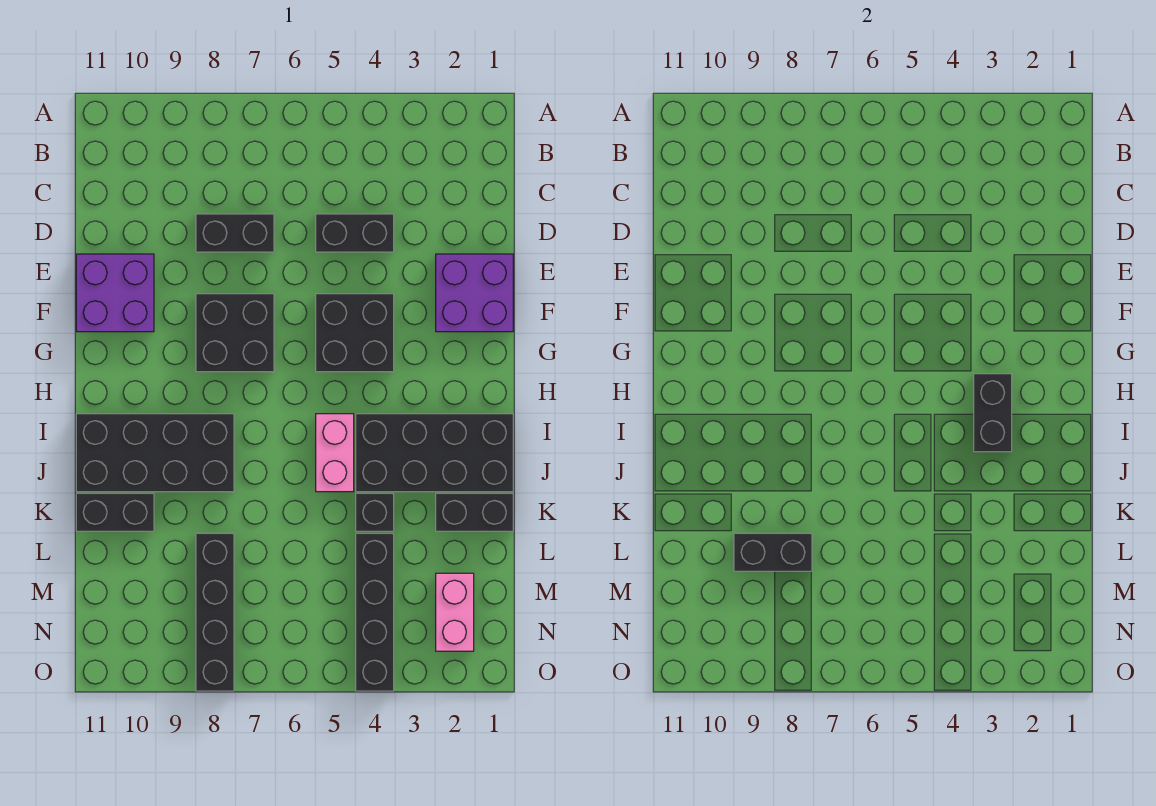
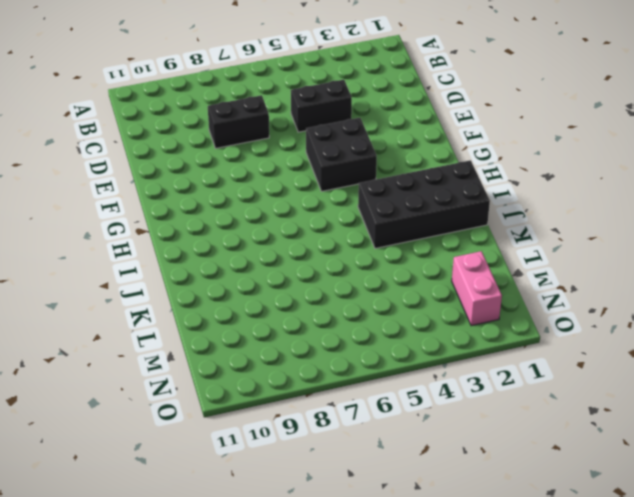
none -> purple brick E1:F2 level 1
none -> purple brick E10:F11 level 1
none -> black brick F7:G8 level 1

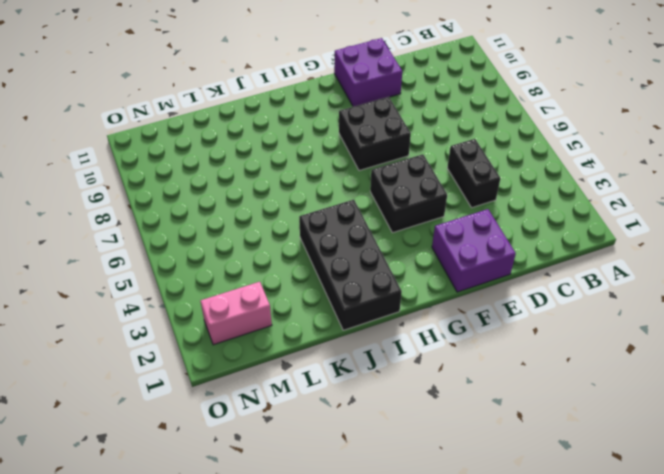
none -> black brick D7:D8 level 1
none -> pink brick I5:J5 level 1
none -> black brick I8:J11 level 1

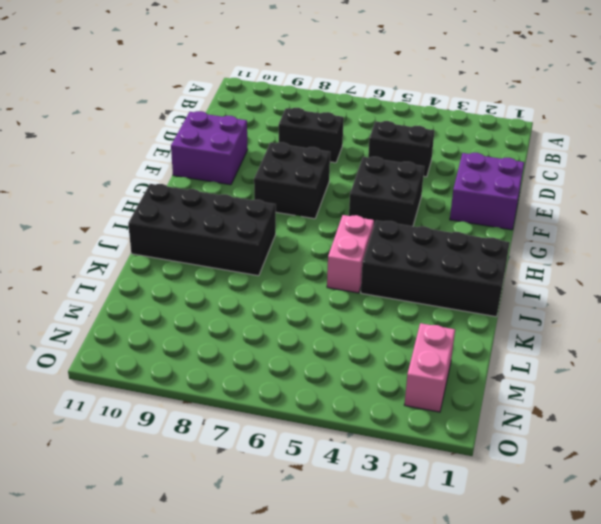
none -> black brick K1:K2 level 1
none -> black brick K4 level 1
none -> black brick K10:K11 level 1

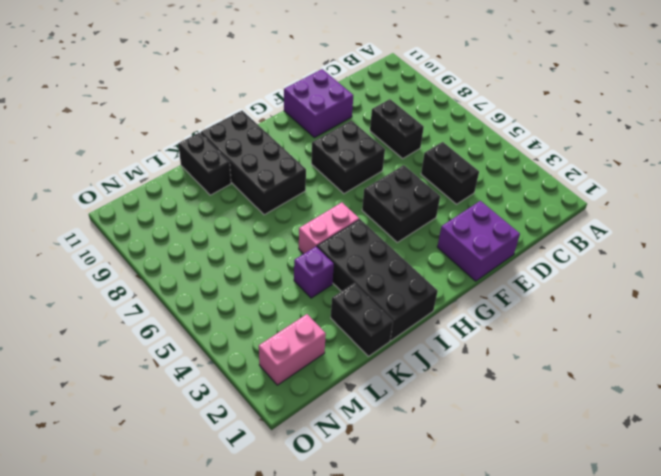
purple brick K4 level 1 -> black brick K4 level 1
none -> black brick L4:O4 level 1
none -> black brick L8:O8 level 1
none -> black brick H3:I3 level 2

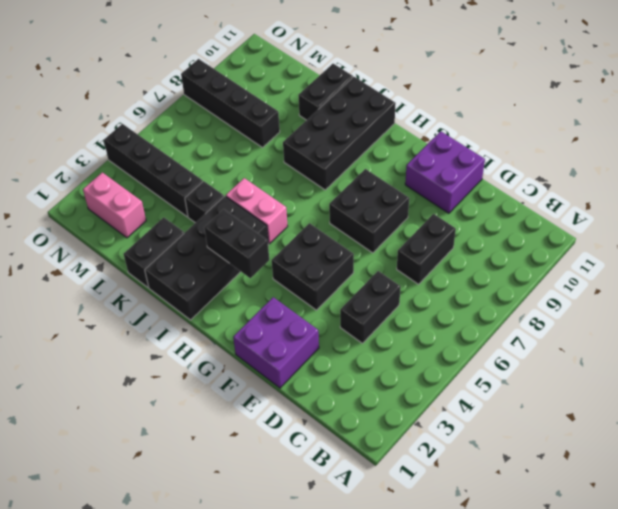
none -> black brick L8:L9 level 2

